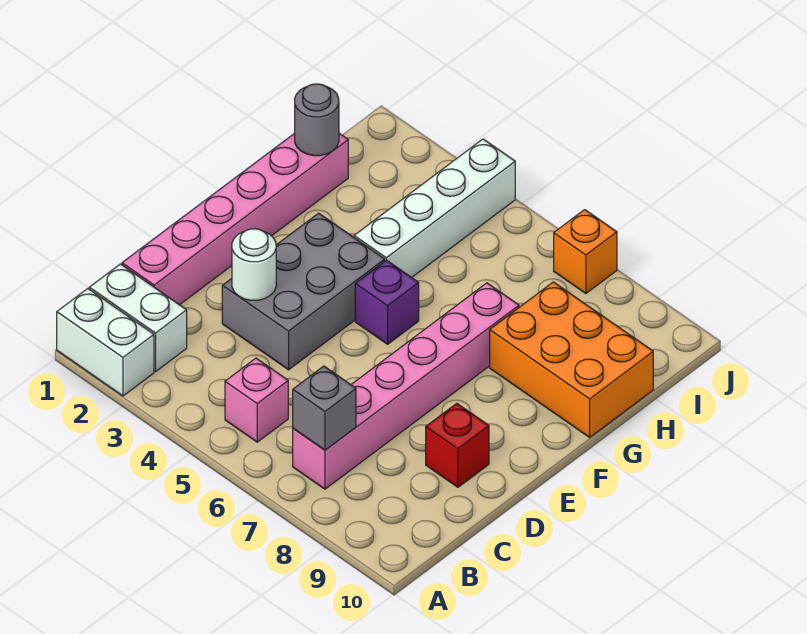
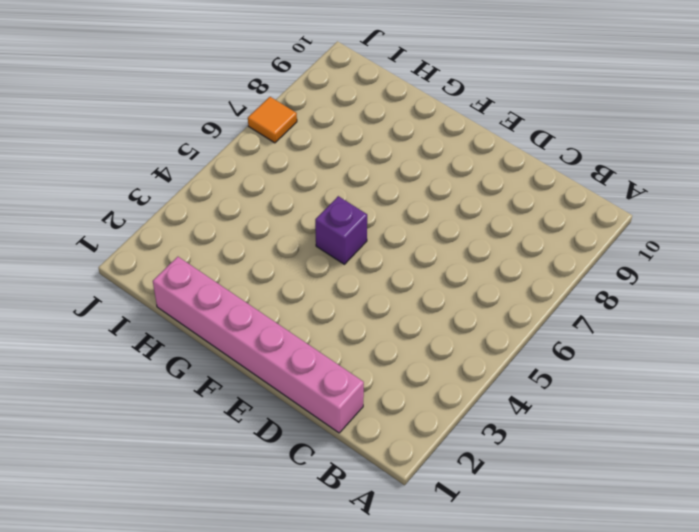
orange tile J7 level 1 -> orange brick J7 level 1
none -> white brick A1:A2 level 1
none -> white brick B1:B2 level 1
none -> pink brick B5 level 1

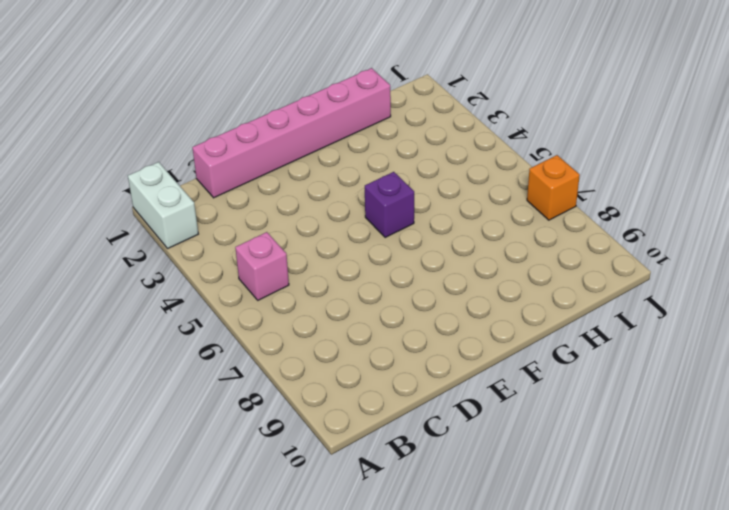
none -> white brick B1:B2 level 1
none -> pink brick B7:G7 level 1
none -> grey brick D3:F4 level 1

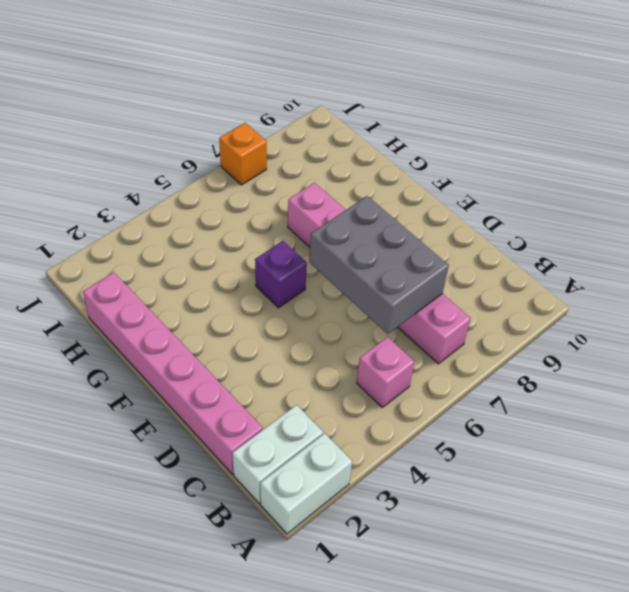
grey brick C6:E7 level 2 -> grey brick D3:F4 level 1
none -> red brick D9 level 1
none -> white brick G4:J4 level 1
none -> orange brick G8:H10 level 1

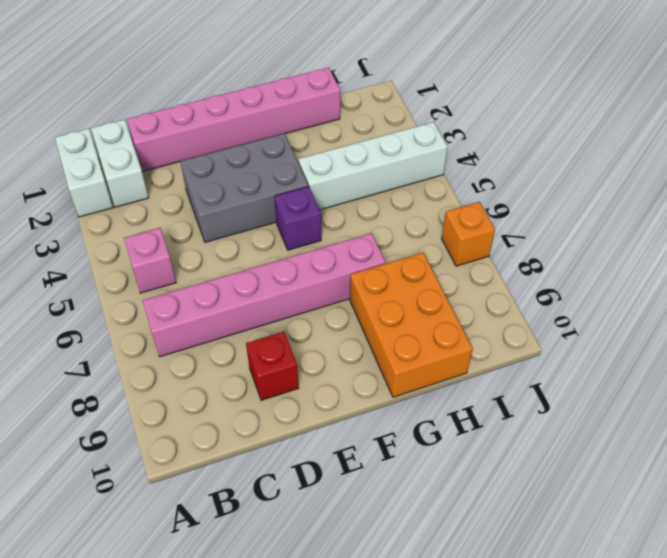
none -> grey brick B7 level 2
none -> white round brick D3 level 2
none -> grey round brick H1 level 2

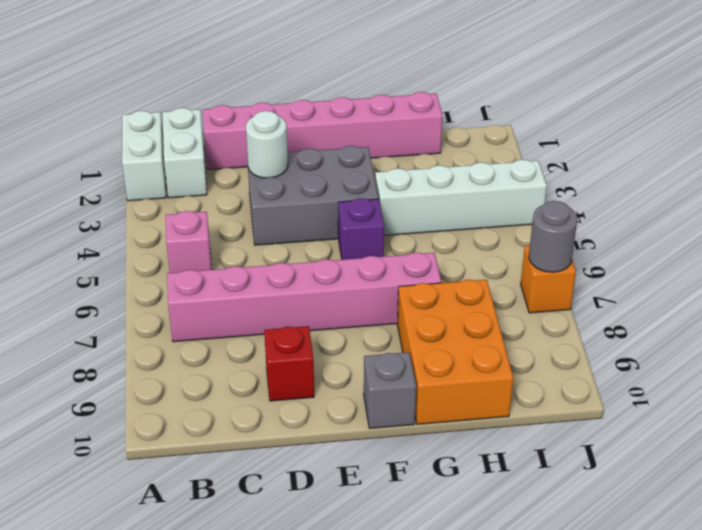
grey brick F10 level 1 -> grey brick B7 level 2
grey round brick J7 level 2 -> grey round brick H1 level 2

